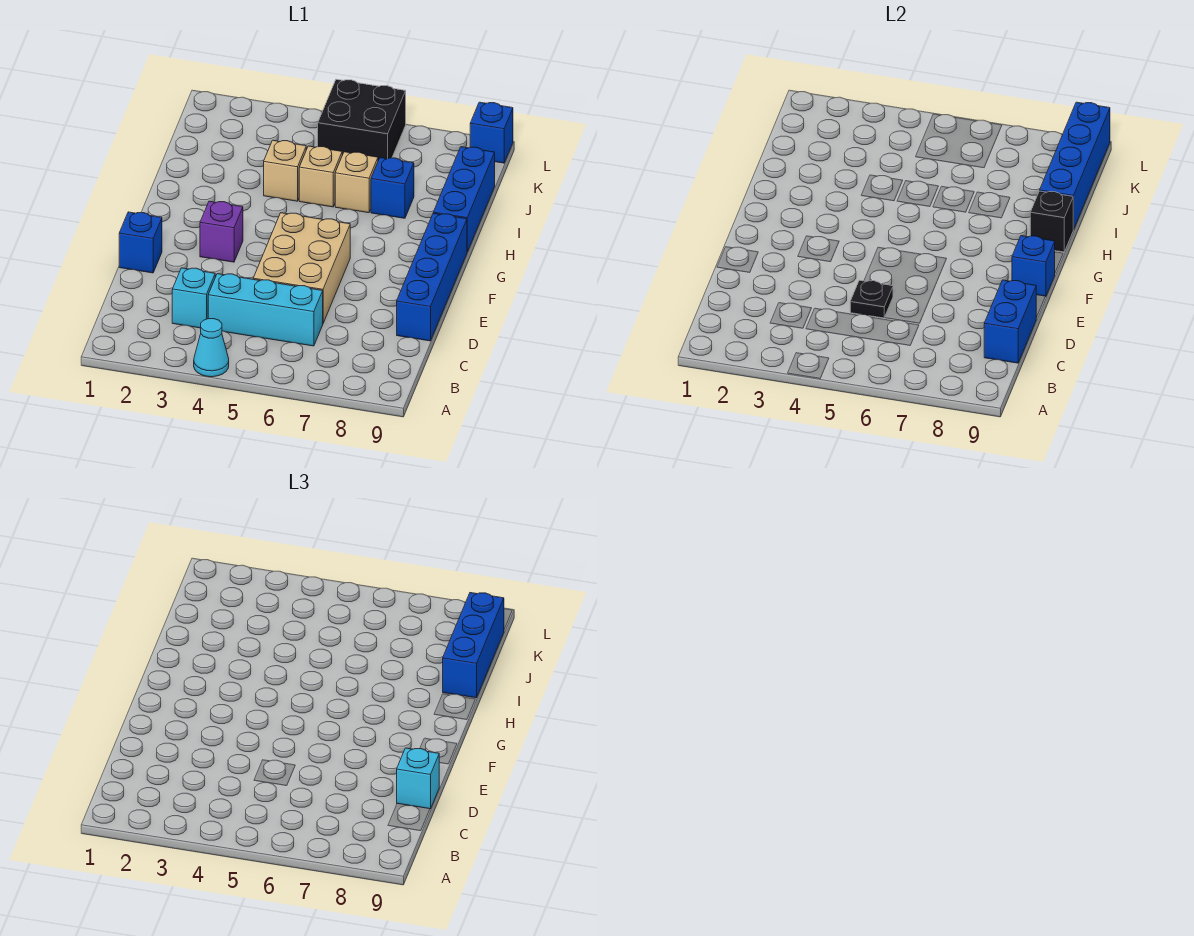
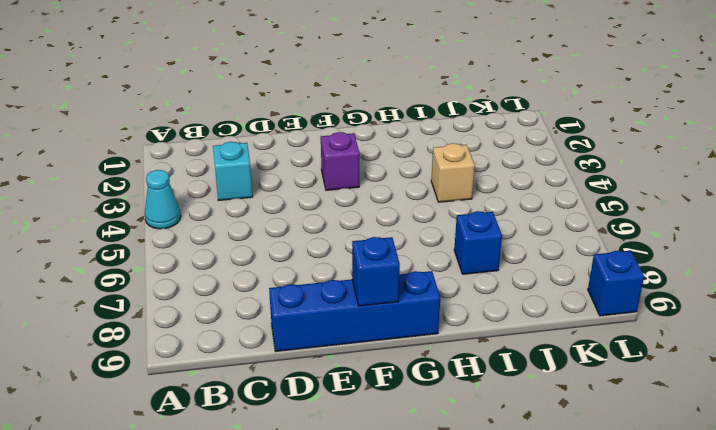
none -> cyan brick C4:C6 level 1
none -> tan brick D5:F6 level 1
none -> blue brick E1 level 1

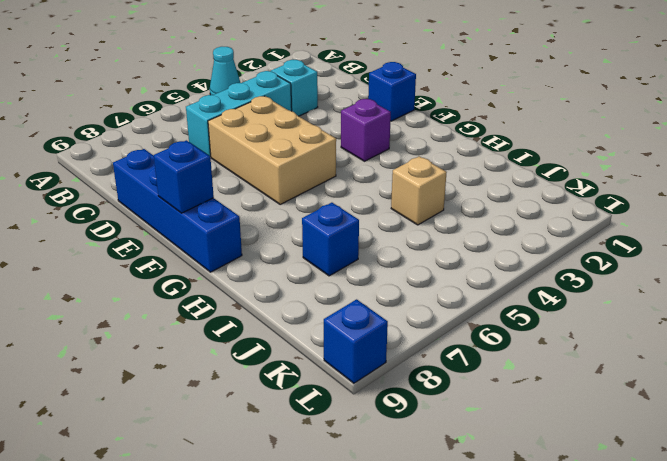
none -> blue brick H9:J9 level 1
none -> tan brick I5 level 1
none -> tan brick I6 level 1

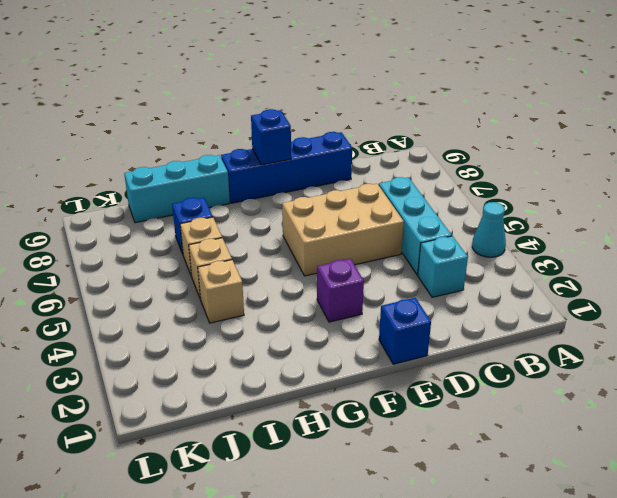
cyan brick H9:J9 level 1 -> blue brick H9:J9 level 1
none -> black brick K5:L6 level 1
none -> blue brick L9 level 1
none -> blue brick C9:D9 level 2

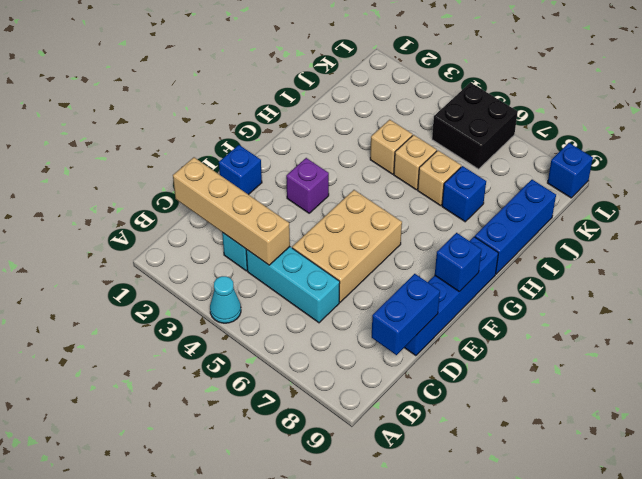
tan brick C1:C4 level 2 -> none
none -> black plate D5 level 2
none -> black brick H9 level 2
none -> blue brick I9:L9 level 2

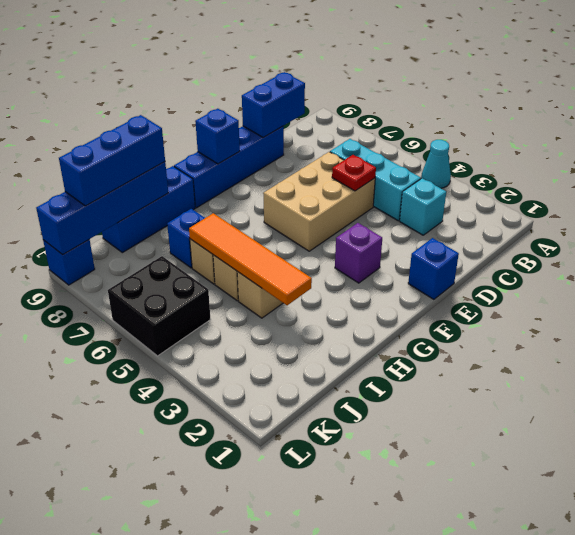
red plate D5 level 2 -> black plate D5 level 2
orange tile I3:I6 level 2 -> none
none -> black brick H9 level 2
none -> cyan brick D9 level 3

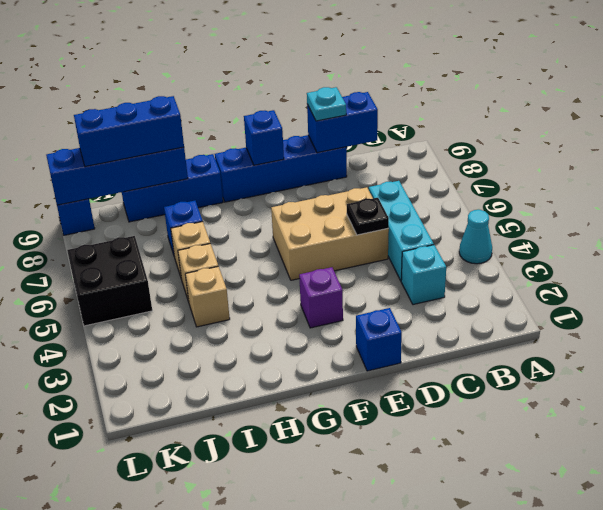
cyan plate D9 level 3 -> cyan brick D9 level 3
none -> black brick H9 level 2

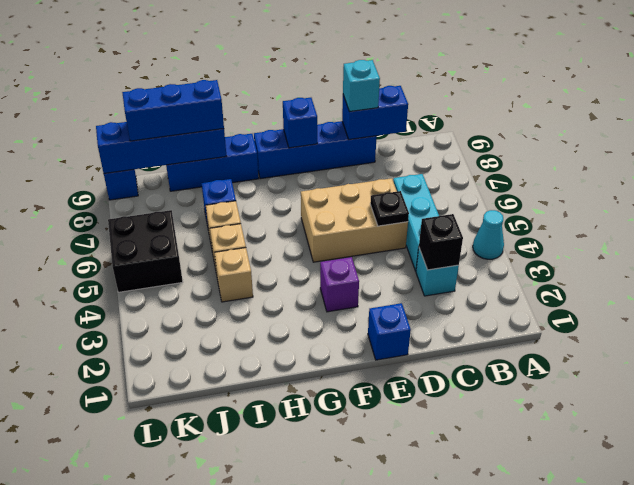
black brick C3 level 2 -> black brick H9 level 2

